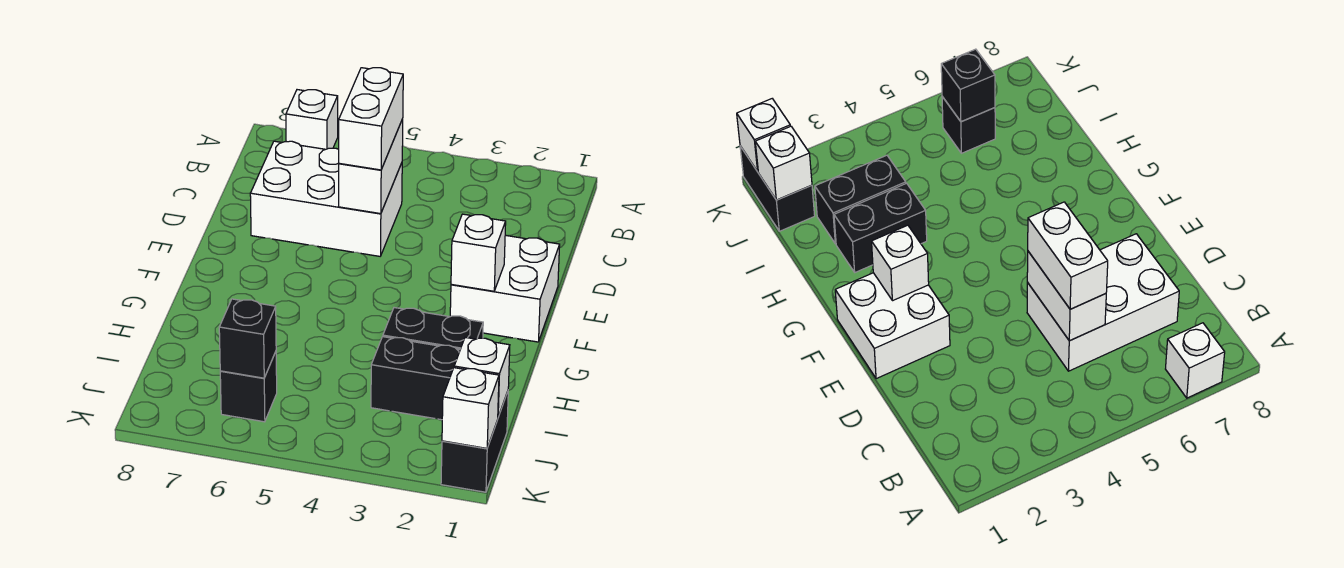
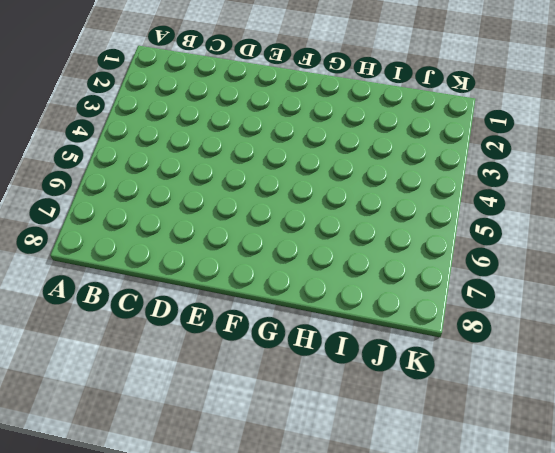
none -> white brick A7 level 1
none -> white brick C5:D7 level 1
none -> white brick E1:F2 level 1

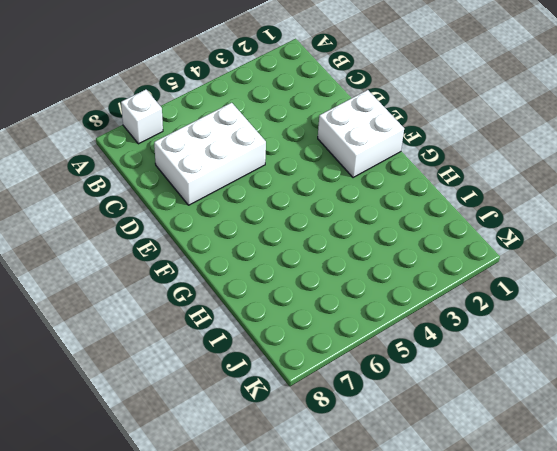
none -> black brick H2:H3 level 1
none -> black brick I2:I3 level 1
none -> black brick J1:K1 level 1

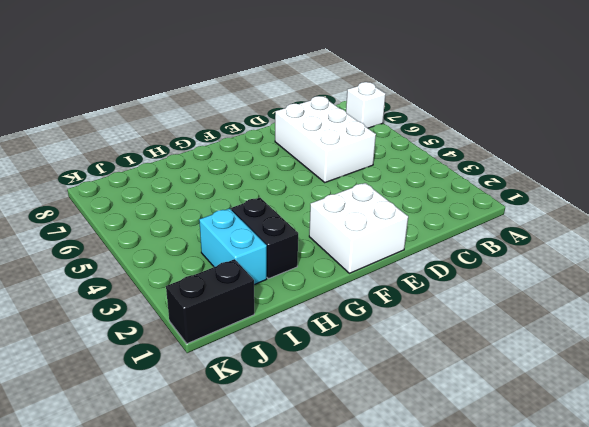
cyan brick I2:I3 level 1 -> black brick I2:I3 level 1
none -> black brick J6 level 1
none -> white brick C5:D5 level 2
none -> white brick F2 level 2

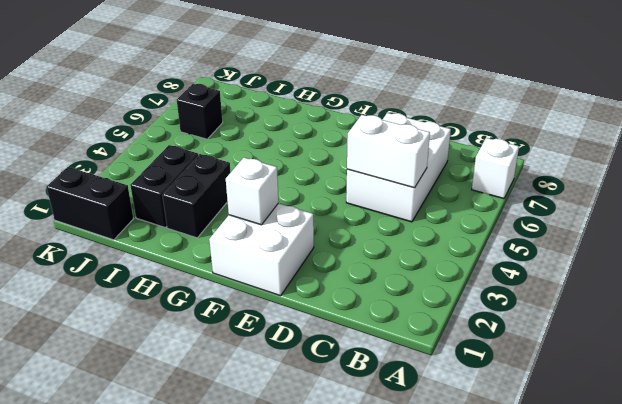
none -> white brick J1 level 2
none -> black brick J6 level 2
none -> white brick K1 level 2

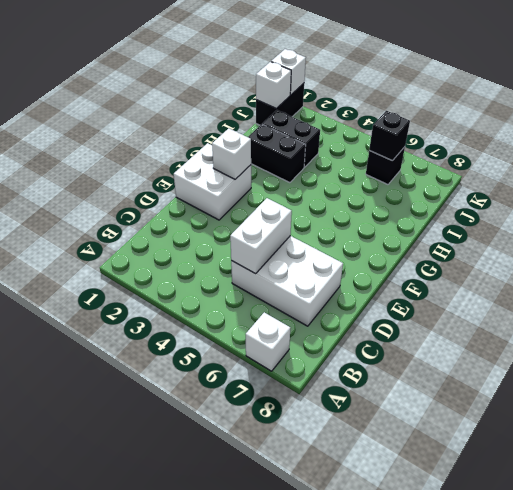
none -> white brick C5:D5 level 3

